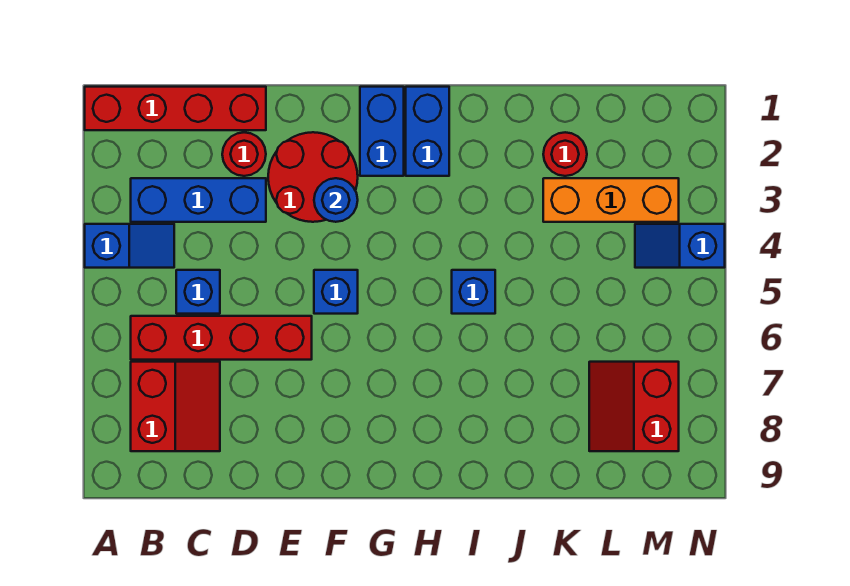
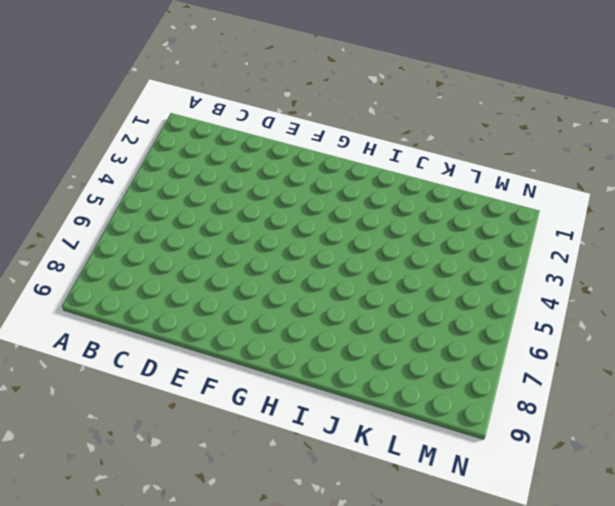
none -> red brick A1:D1 level 1
none -> blue slope A4:B4 level 1 top A
none -> blue brick B3:D3 level 1

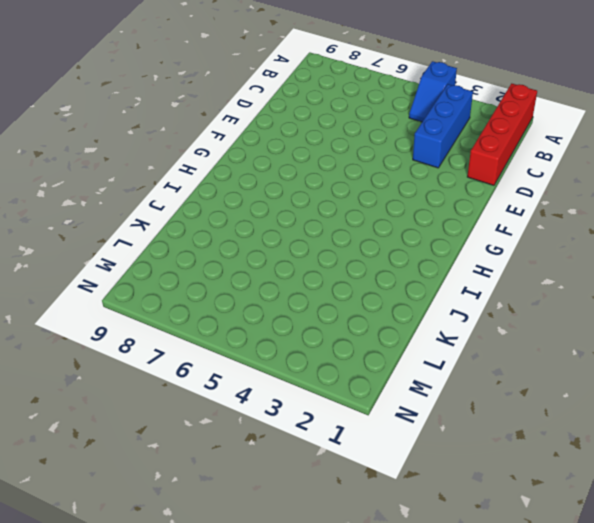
none -> red brick B6:E6 level 1
none -> red slope B7:C8 level 1 top B
none -> blue brick C5 level 1

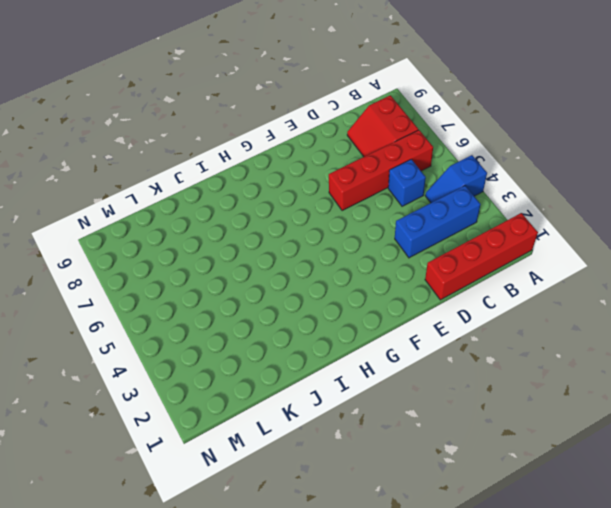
none -> red round brick D2 level 1
none -> red round brick E2:F3 level 1
none -> blue brick F5 level 1

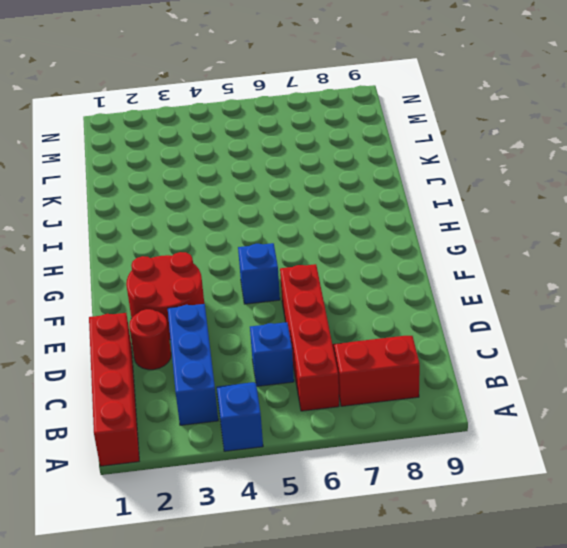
none -> blue brick G1:G2 level 1
none -> blue brick H1:H2 level 1
none -> blue brick I5 level 1

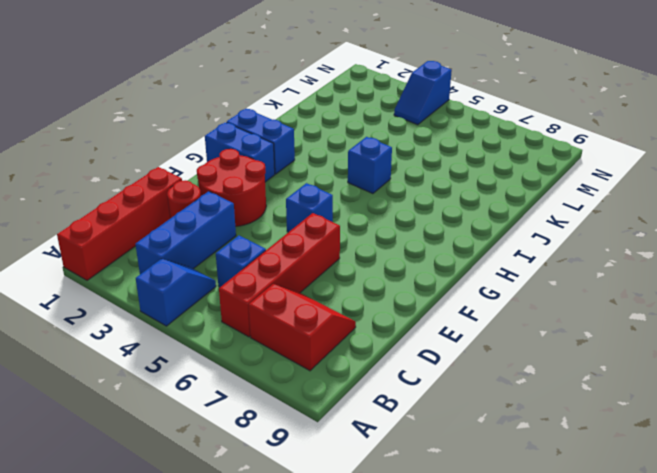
none -> red round brick K2 level 1
none -> orange brick K3:M3 level 1
none -> red slope L7:M8 level 1 top M

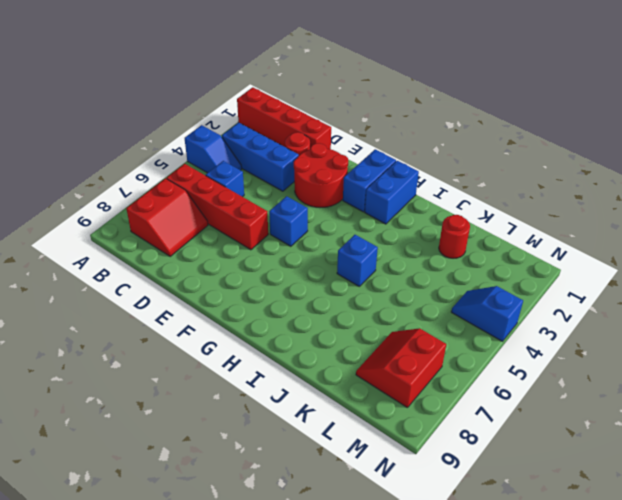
none -> orange brick K3:M3 level 1
none -> blue round brick F3 level 2

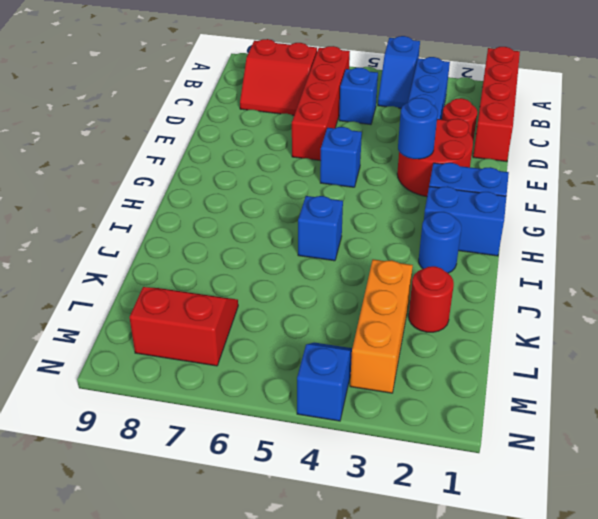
blue round brick I2 level 1 -> none

